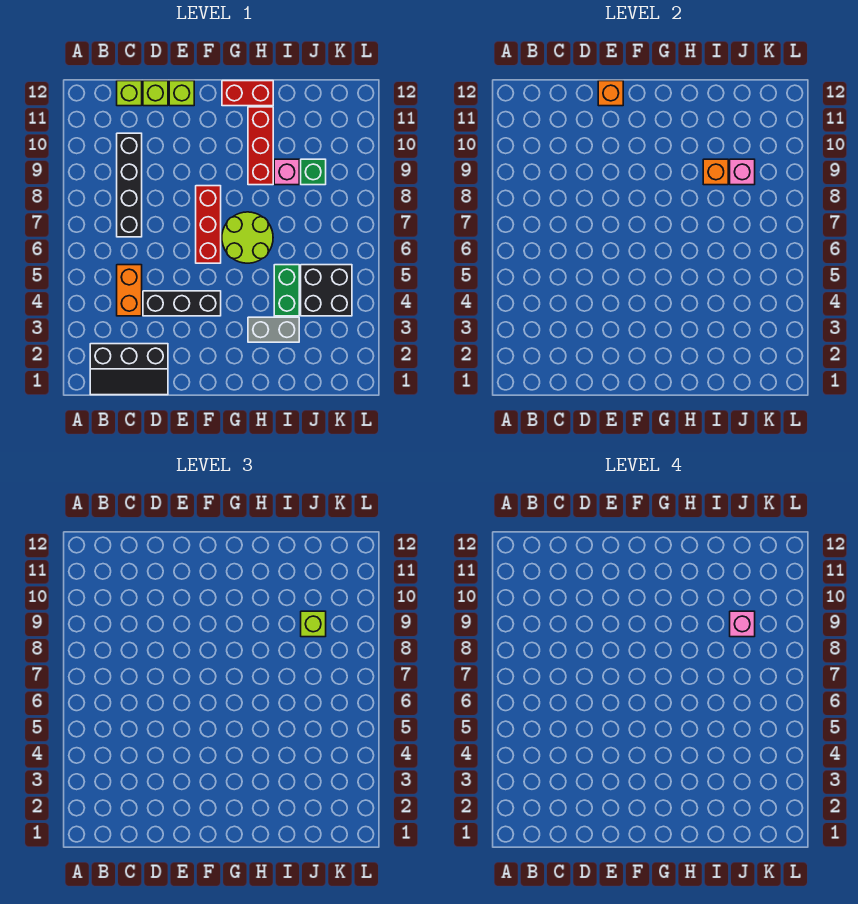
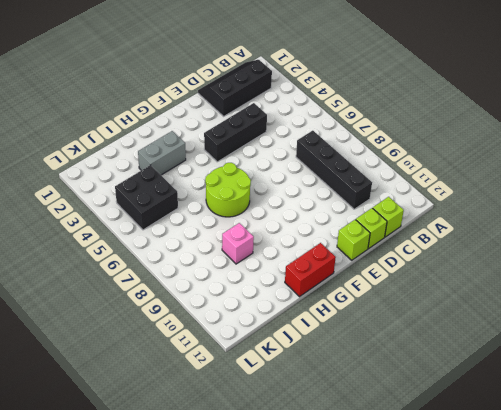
none -> orange brick C4:C5 level 1
none -> red brick F6:F8 level 1
none -> red brick H9:H11 level 1

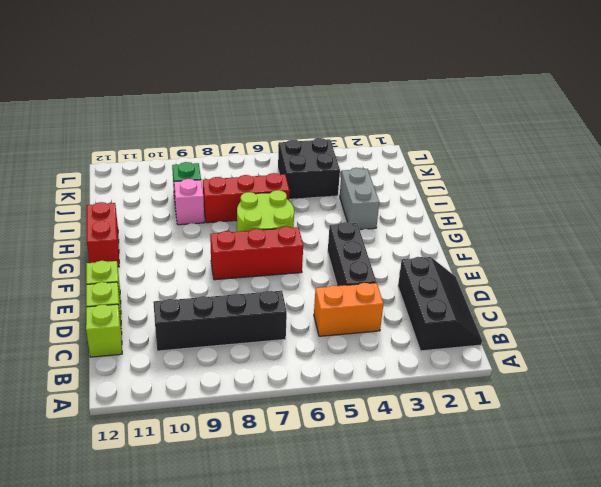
red brick I6:I8 level 1 -> red brick H9:H11 level 1
none -> green brick I4:I5 level 1
none -> orange brick E12 level 2
none -> orange brick I9 level 2

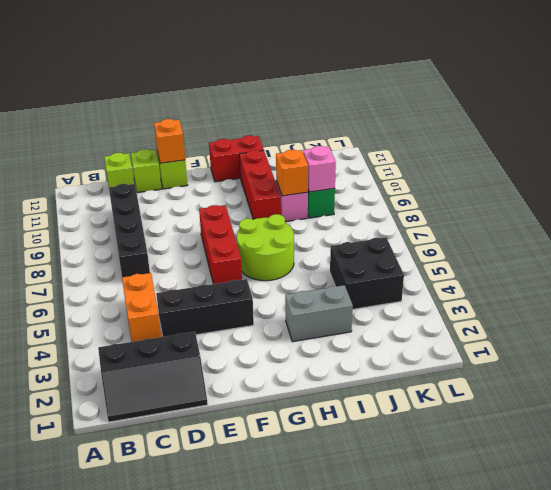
none -> green brick I4:I5 level 1
none -> lime brick J9 level 3
none -> pink brick J9 level 4

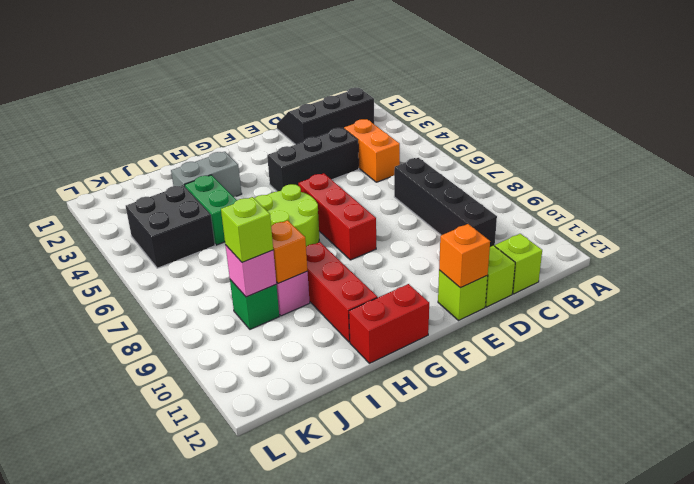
none -> pink brick J9 level 4

